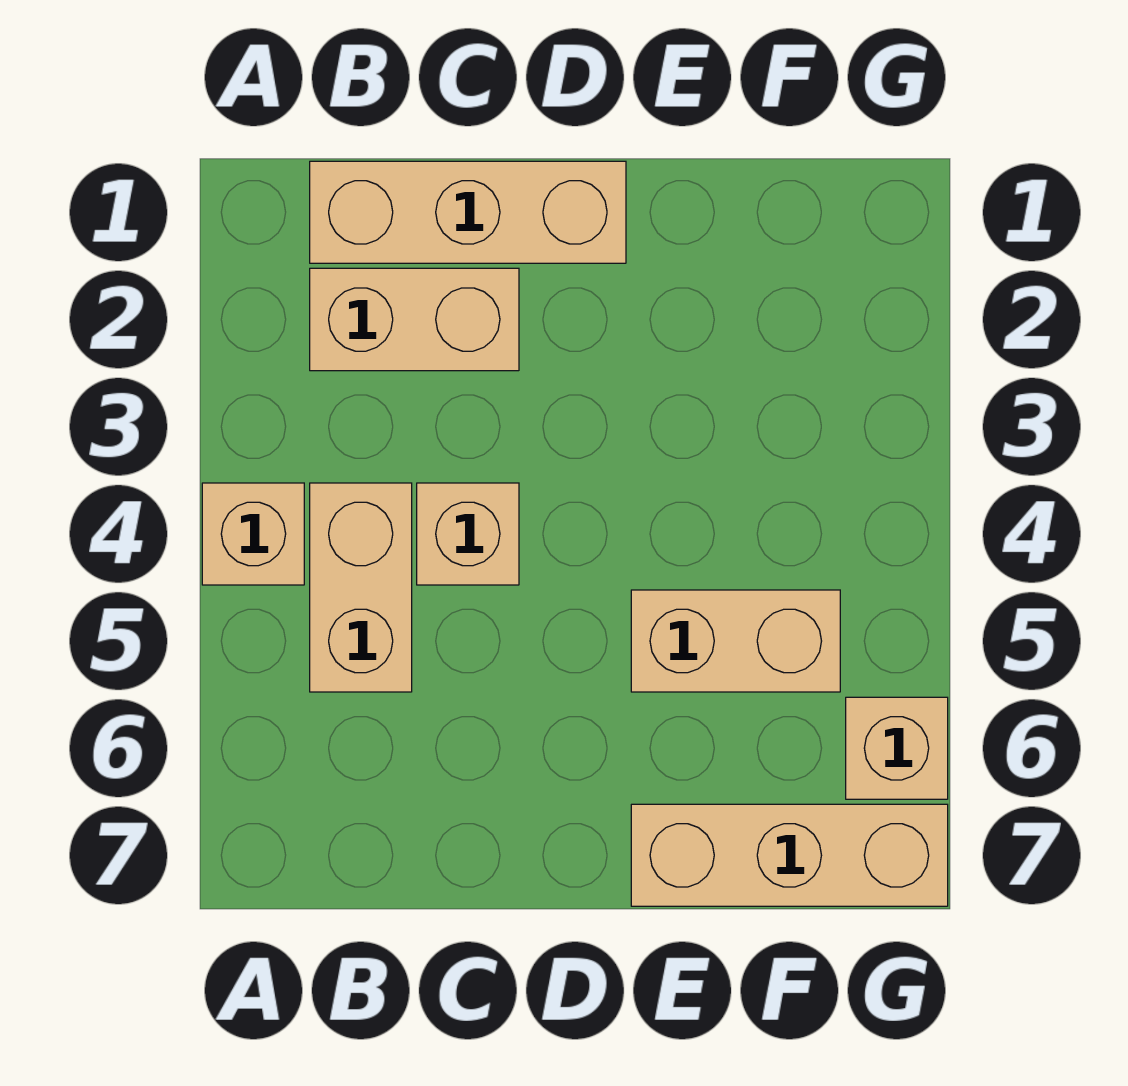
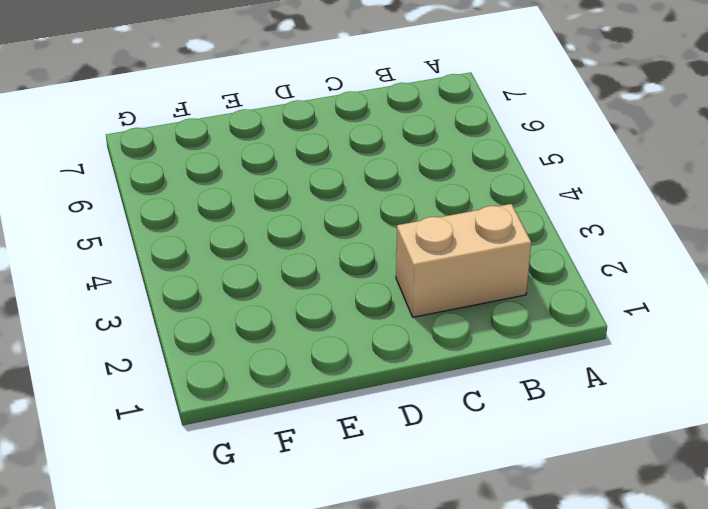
none -> tan brick A4 level 1
none -> tan brick B1:D1 level 1

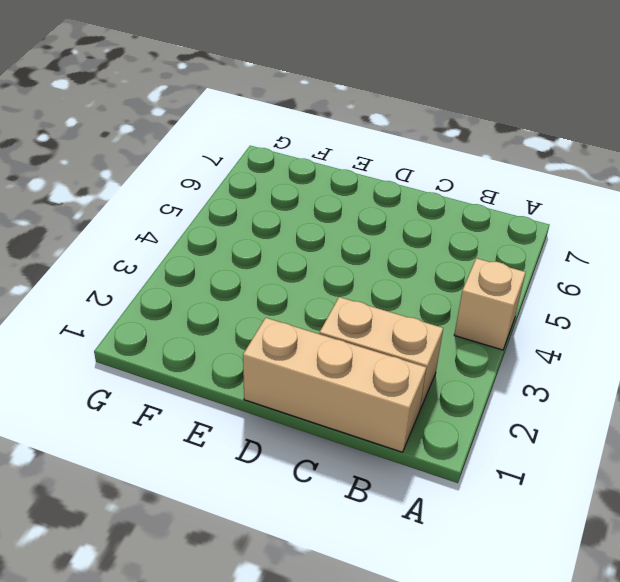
none -> tan brick B4:B5 level 1
none -> tan brick C4 level 1

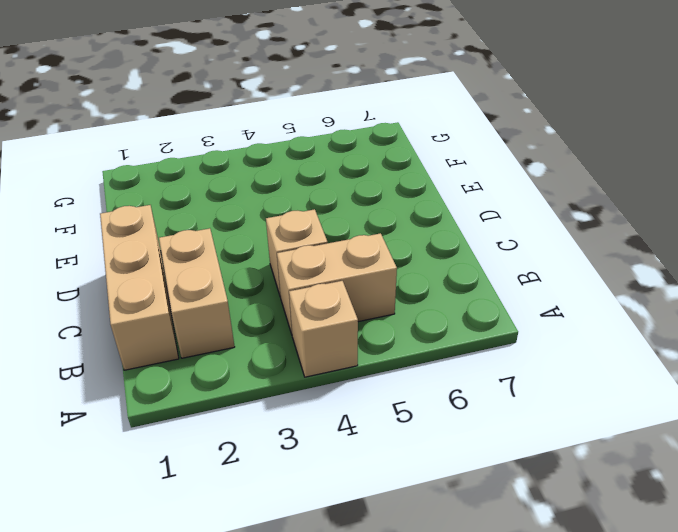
none -> tan brick E5:F5 level 1
none -> tan brick E7:G7 level 1

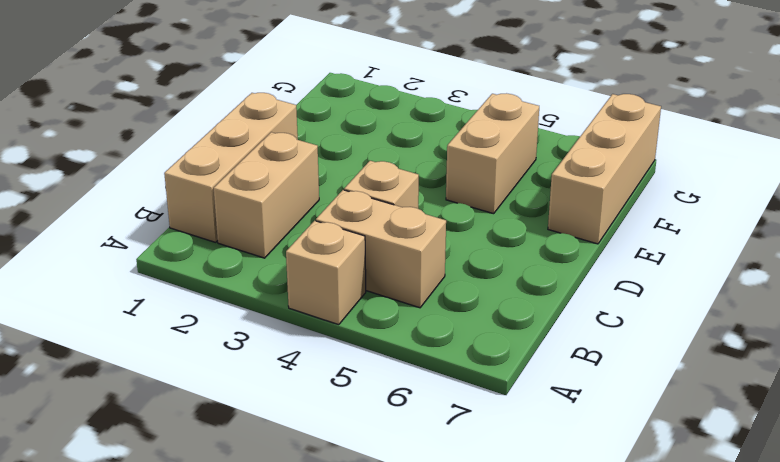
none -> tan brick G6 level 1

